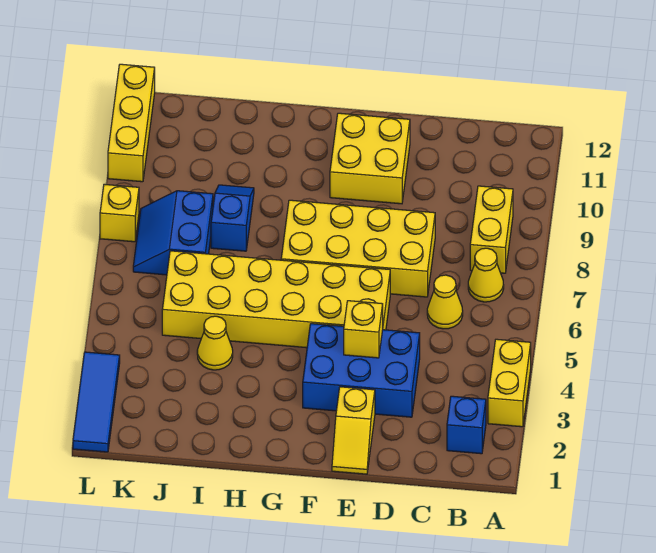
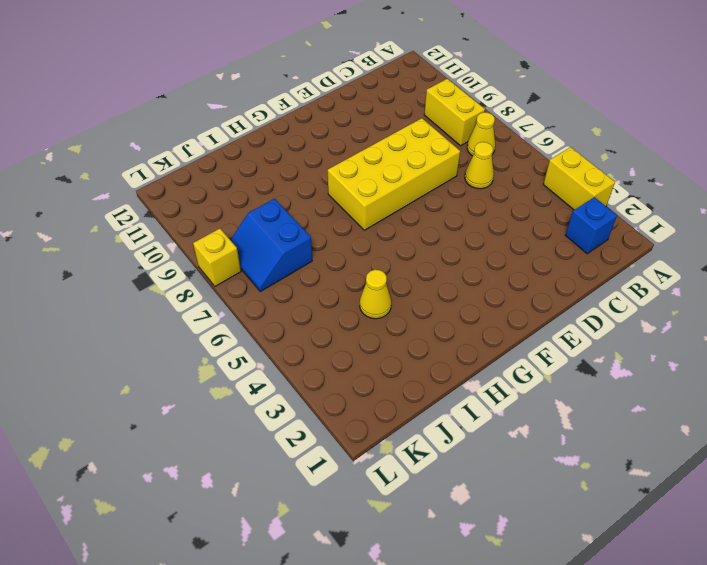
none -> blue brick D3:F4 level 1
none -> yellow slope E1:E2 level 1 top 2
none -> yellow brick E5:J6 level 1

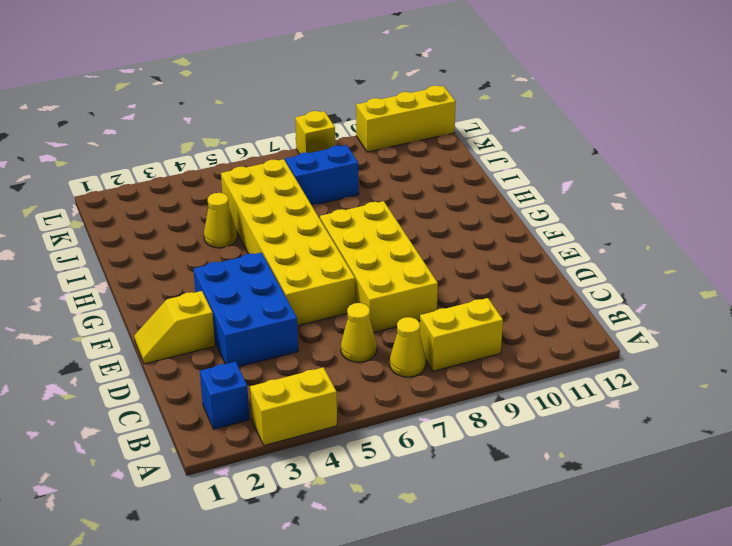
none -> yellow brick E10:F11 level 1
none -> blue slope I8:I9 level 1 top 8
none -> blue tile L1:L3 level 1

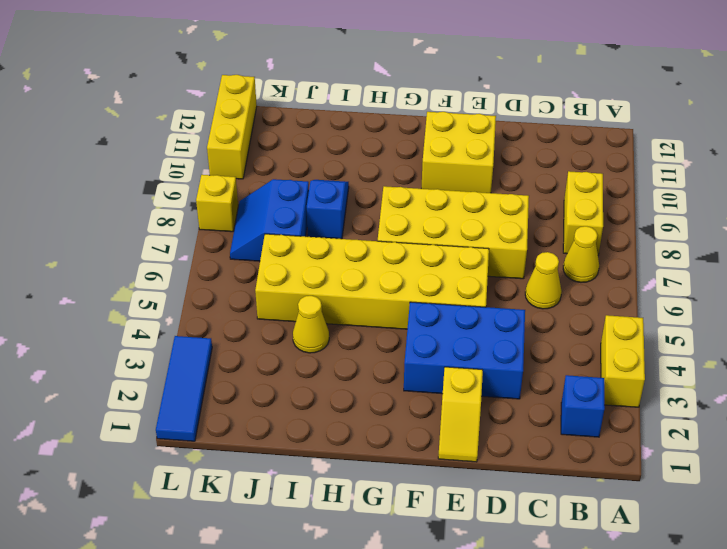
none -> yellow brick E4 level 2

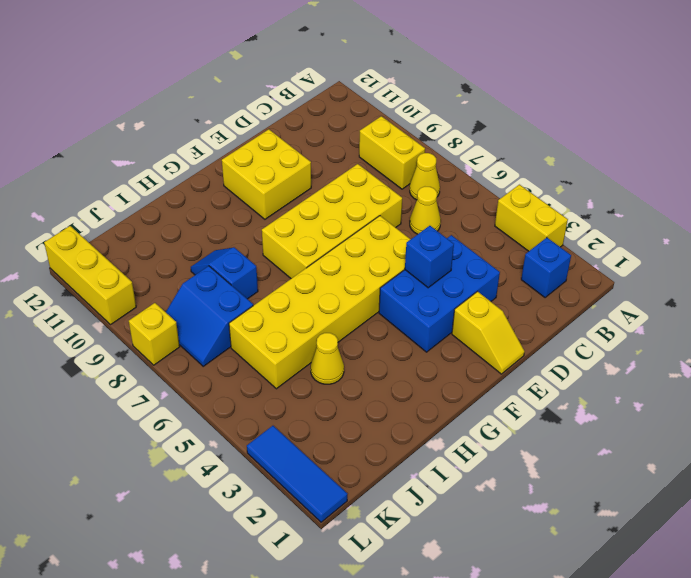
blue brick E4 level 2 -> yellow brick E4 level 2

